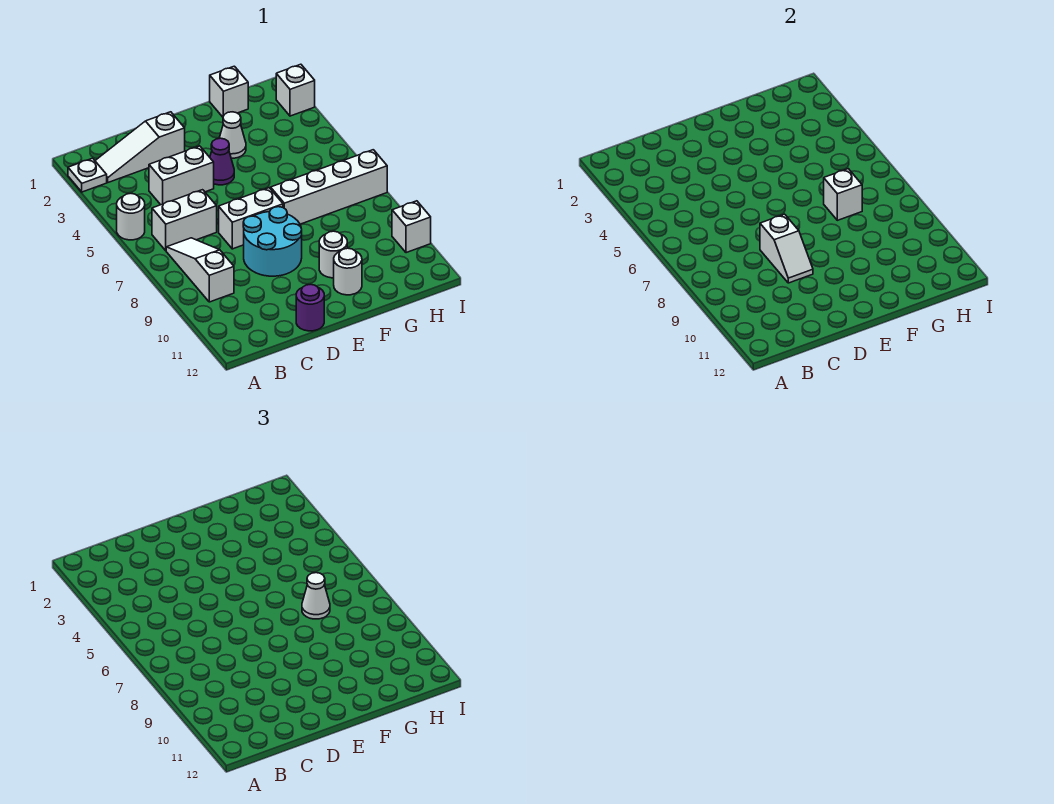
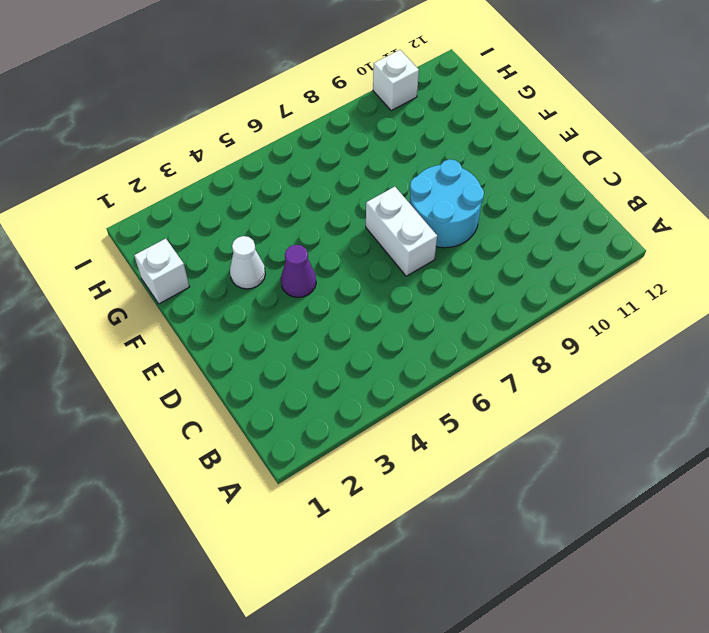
none -> white plate A2 level 1
none -> white round brick A5 level 1
none -> white slope B2:D2 level 1 top D

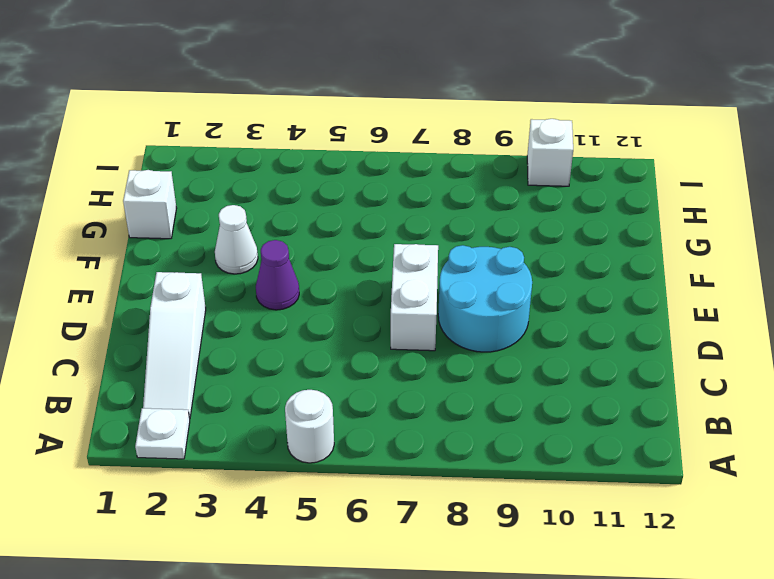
none -> white brick B6:C6 level 1
none -> white slope B7:B9 level 1 top 9
none -> white brick C4:D4 level 1

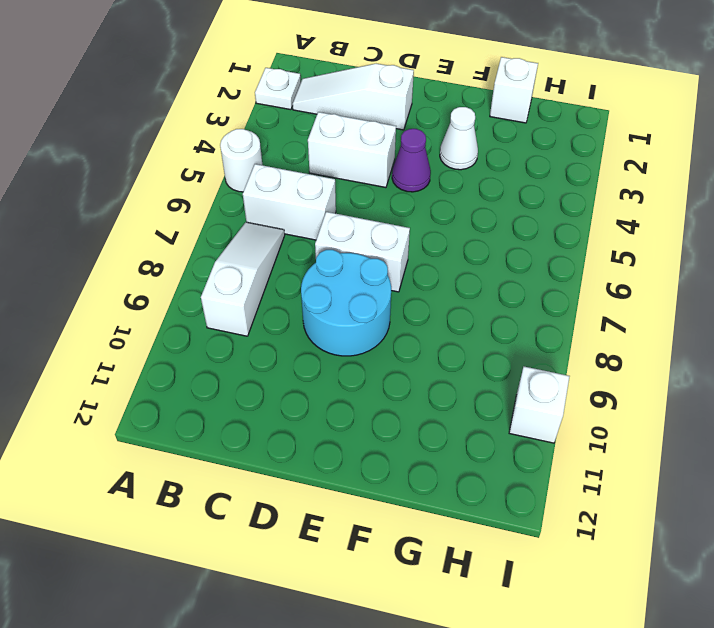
none -> purple round brick D12 level 1
none -> white brick F7:I7 level 1
none -> white round brick F10 level 1

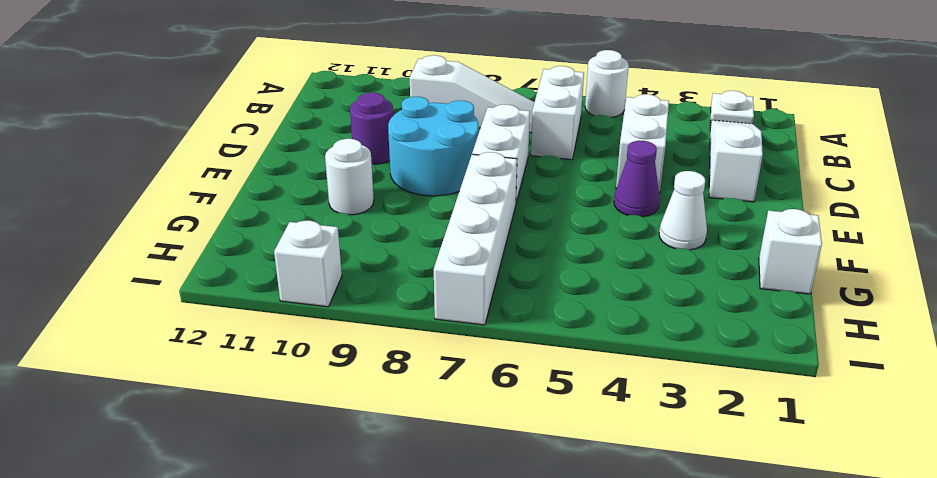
purple round brick D10 level 1 -> purple round brick D12 level 1
none -> white round brick F11 level 1
none -> white brick I2 level 1
none -> white slope D8:D9 level 2 top 8

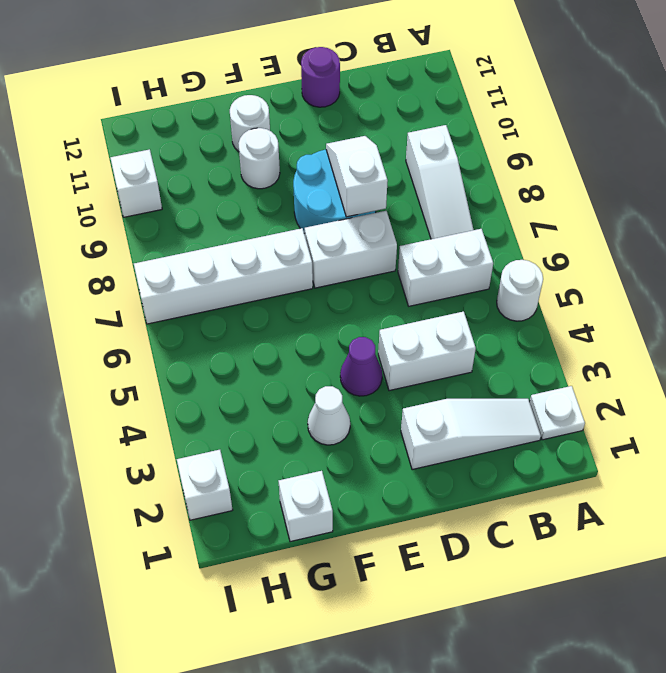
none -> white brick G7 level 2
none -> white cone G7 level 3

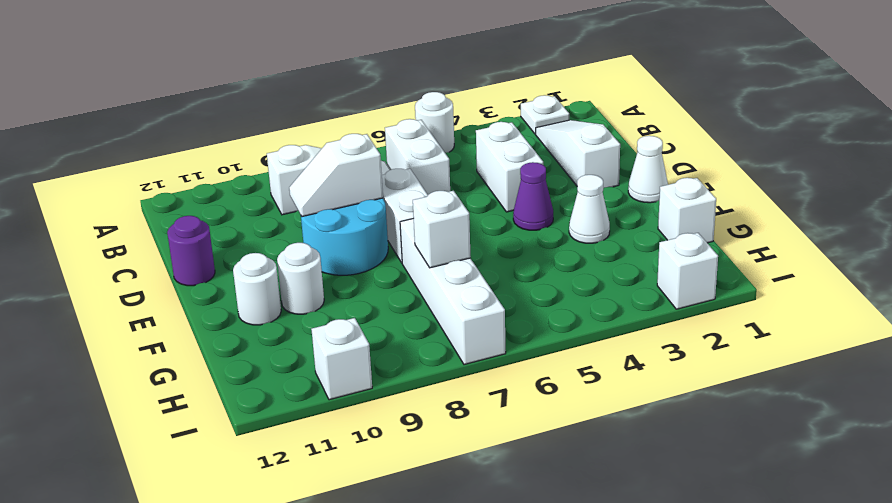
white cone E1 level 1 -> white cone G7 level 3

